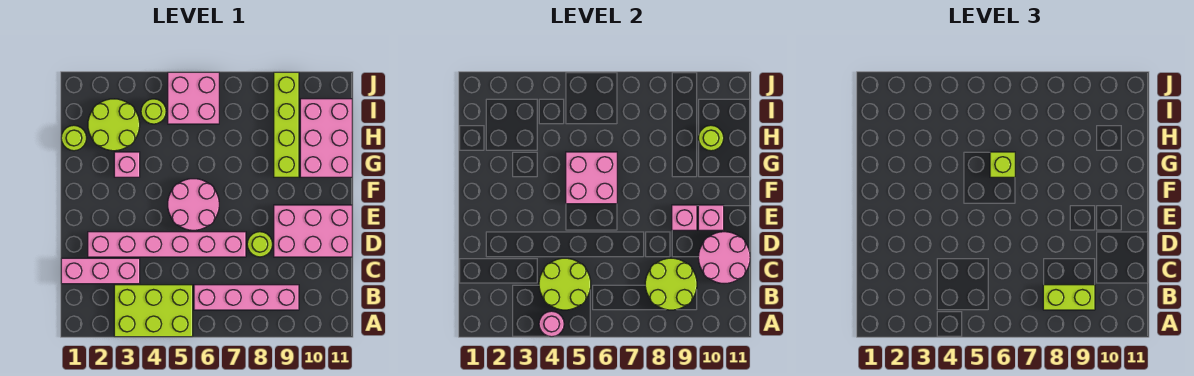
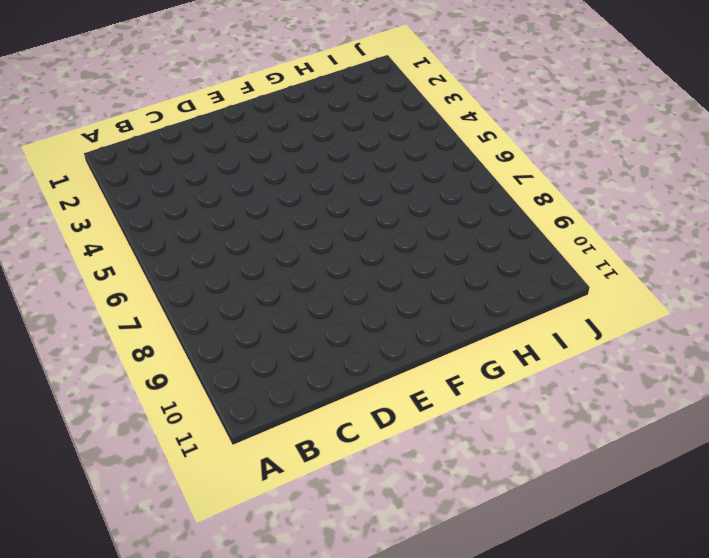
none -> lime brick A3:B5 level 1
none -> pink brick B6:B9 level 1
none -> pink brick C1:C3 level 1

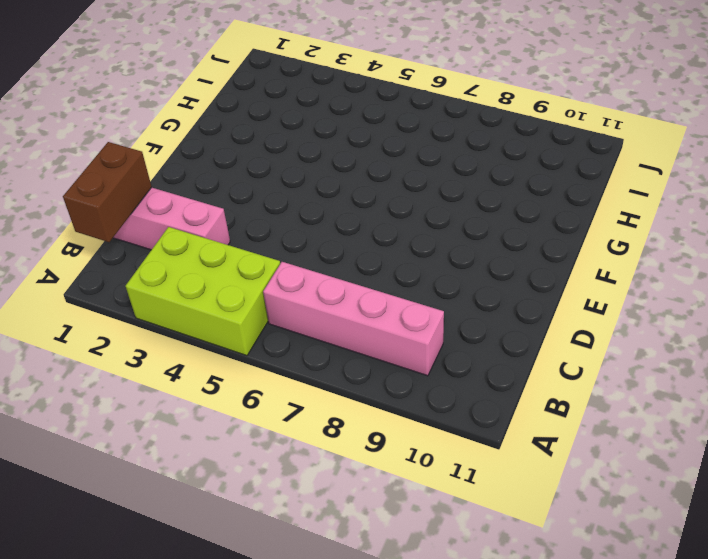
brown brick B1:C1 level 2 -> none
none -> pink brick D2:D7 level 1
none -> lime round brick D8 level 1
none -> pink brick D9:E11 level 1

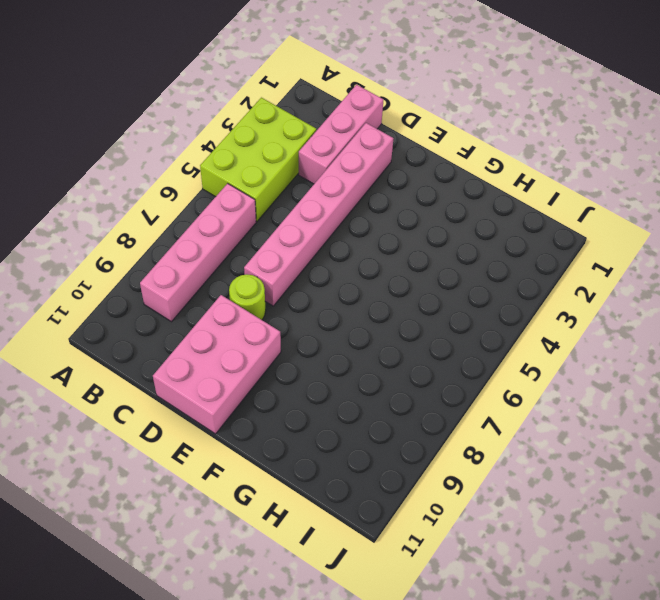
none -> pink round brick E5:F6 level 1
none -> pink brick G3 level 1
none -> lime brick G9:J9 level 1

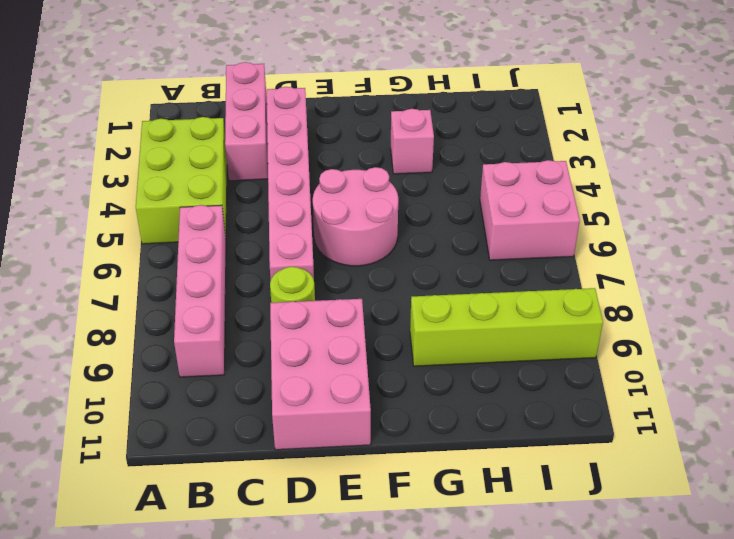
none -> pink brick G10:I11 level 1
none -> lime round brick H1 level 1
none -> lime round brick H2:I3 level 1

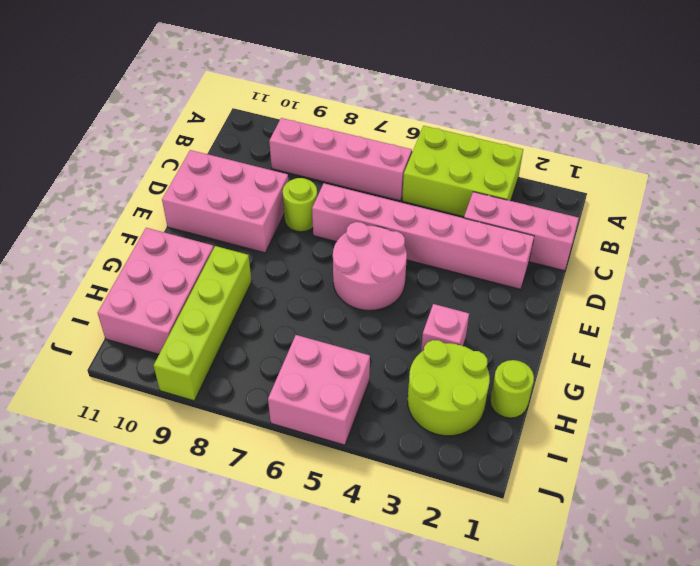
none -> lime round brick I4 level 1
none -> pink round brick A4 level 2
none -> lime round brick B4:C5 level 2

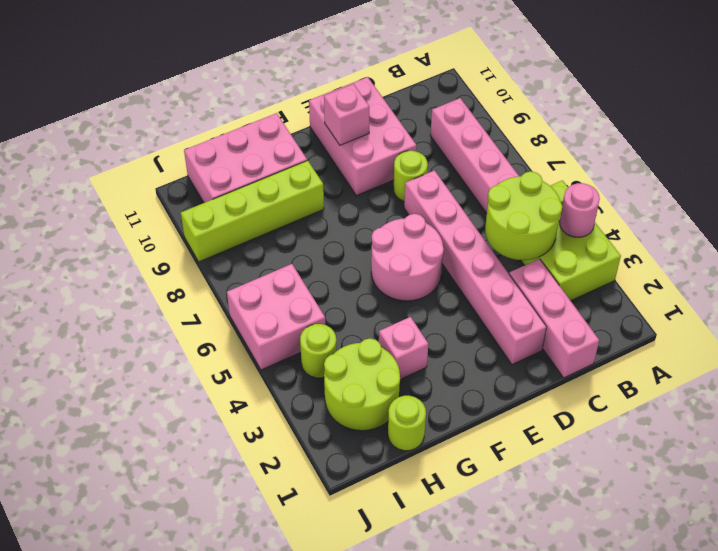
none -> lime round brick B8:C9 level 2
none -> pink round brick C10:D11 level 2
none -> pink brick E9 level 2

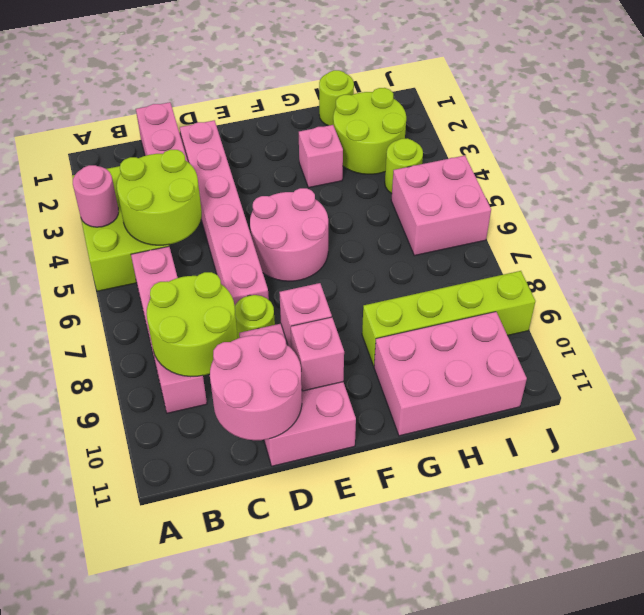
none -> pink brick F5:G6 level 2
none -> lime round brick H10 level 2
none -> lime brick B8:B9 level 3

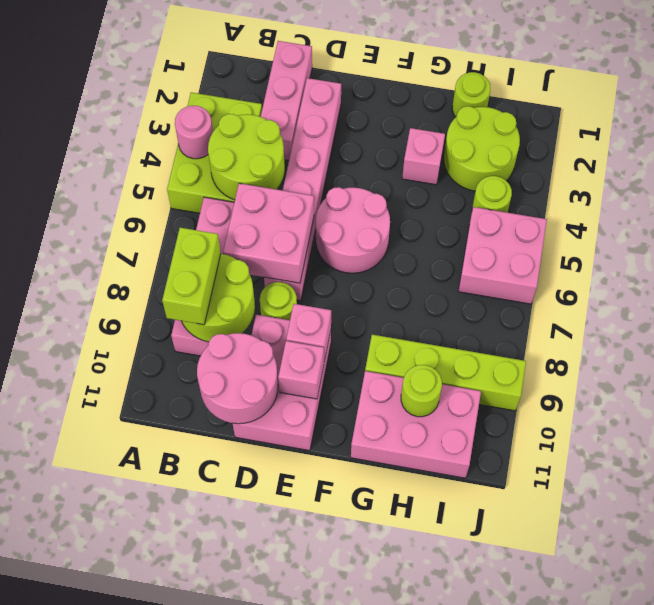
pink brick C6:D7 level 2 -> pink brick F5:G6 level 2
none -> lime brick G6 level 3

